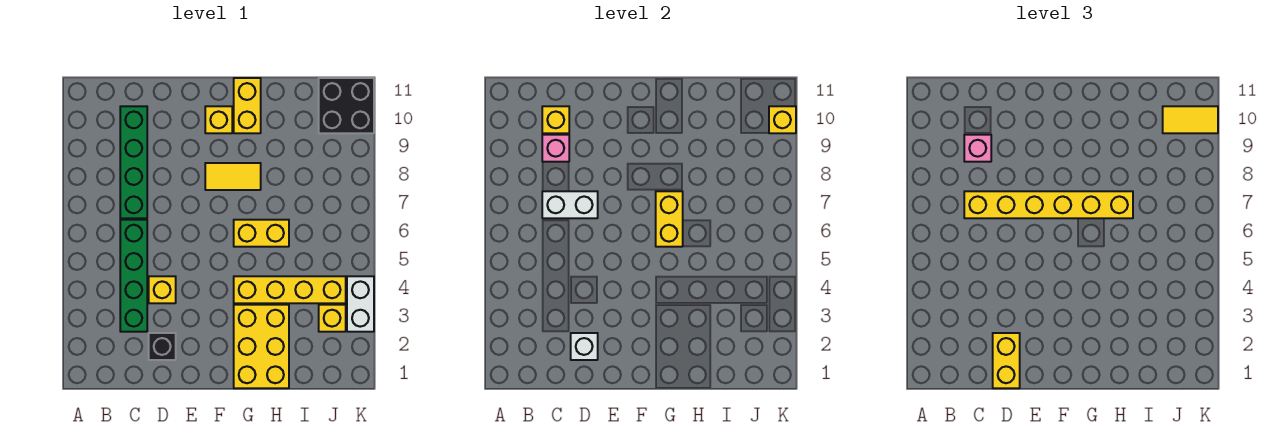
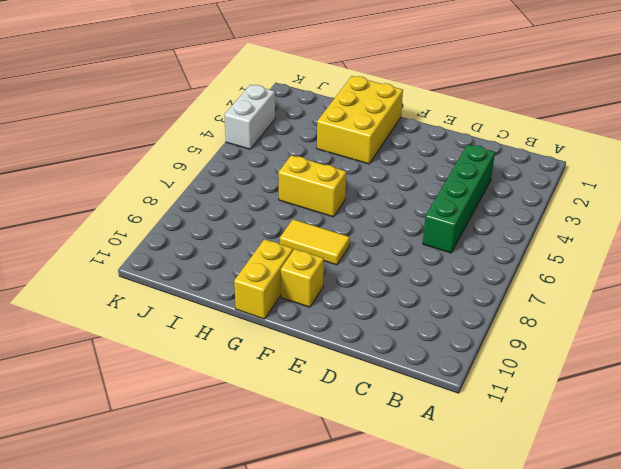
none -> green brick C7:C10 level 1
none -> black brick D2 level 1
none -> yellow brick D4 level 1

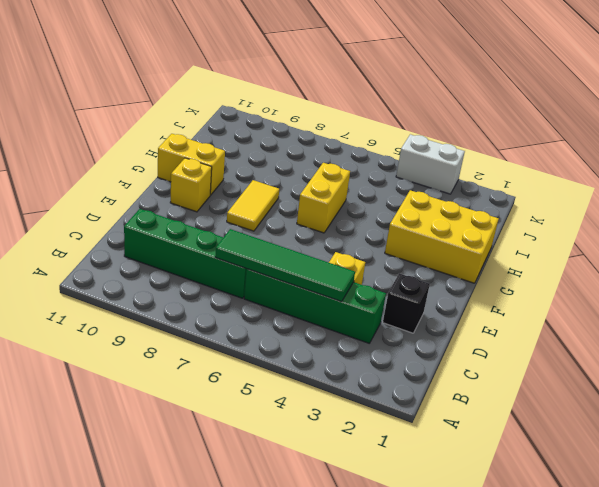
green tile C4:C7 level 2 -> white brick C7:D7 level 2
none -> yellow brick G4:J4 level 1
none -> yellow brick J3 level 1
none -> black brick J10:K11 level 1

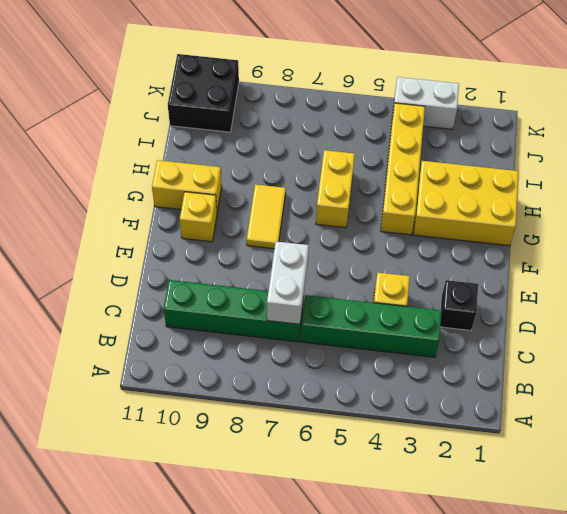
none -> yellow brick J3 level 1
none -> pink brick C9 level 2
none -> yellow brick C10 level 2

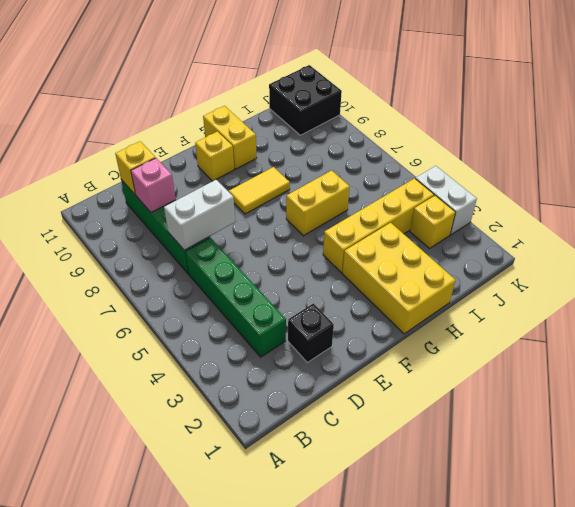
none -> yellow brick D4 level 1
none -> white brick D2 level 2
none -> yellow brick G6:G7 level 2

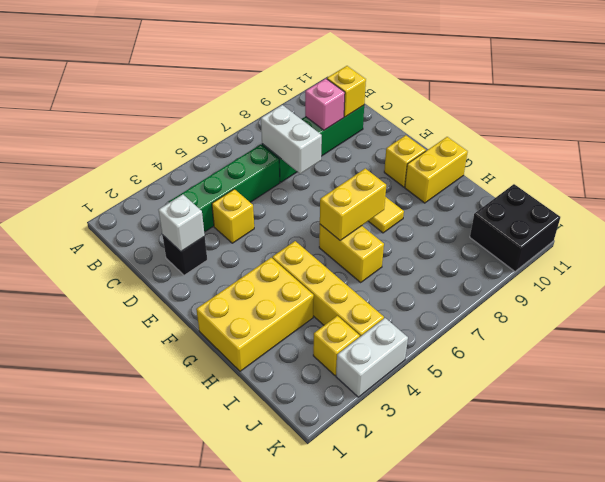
none -> yellow brick K10 level 2
none -> yellow brick C7:H7 level 3
none -> pink brick C9 level 3

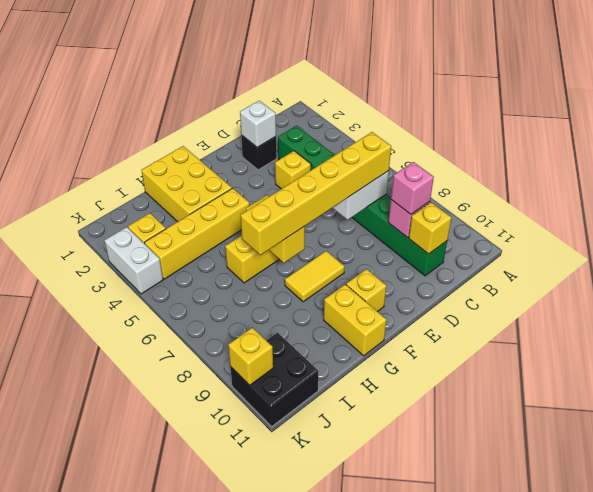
none -> yellow brick D1:D2 level 3
none -> yellow tile J10:K10 level 3

